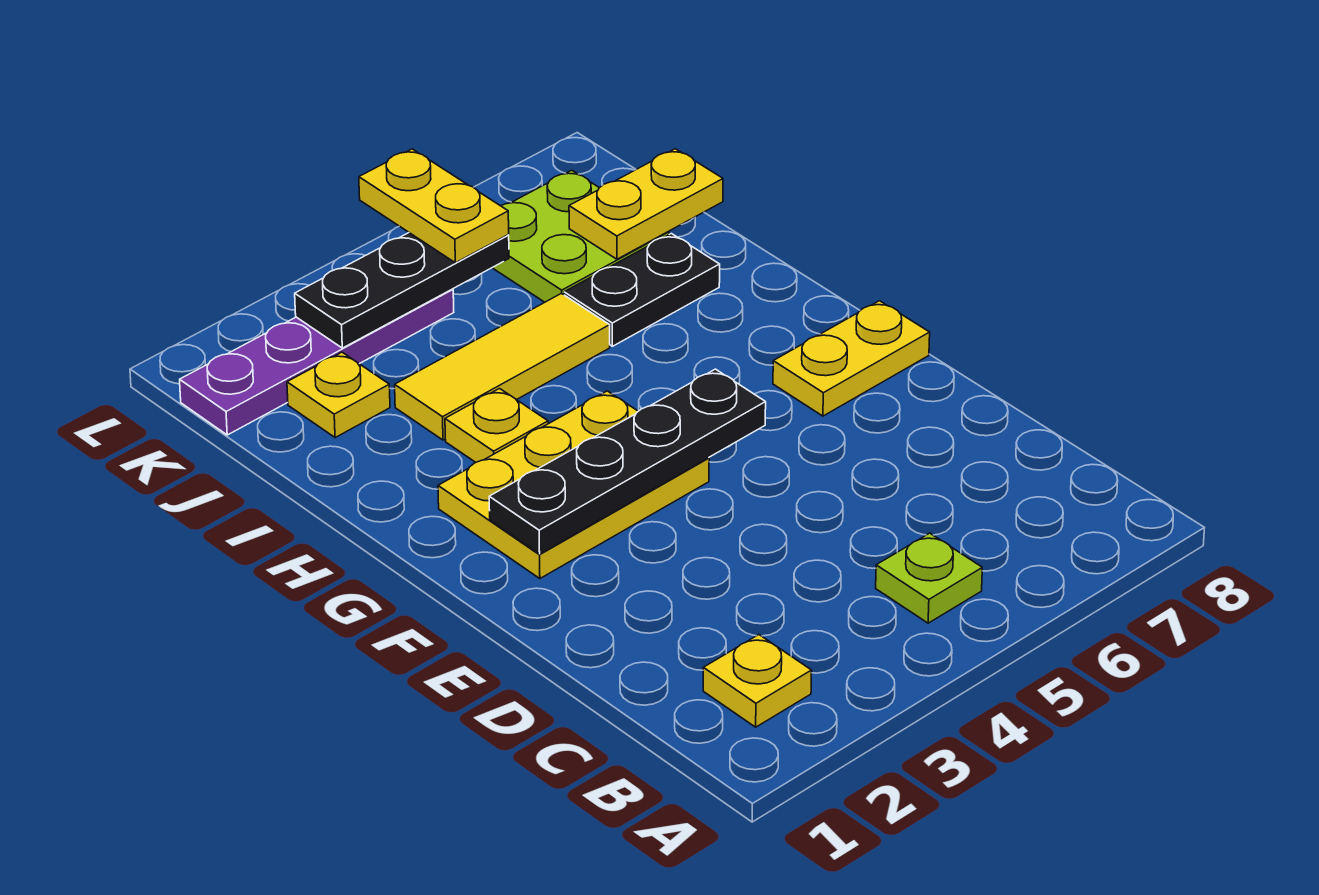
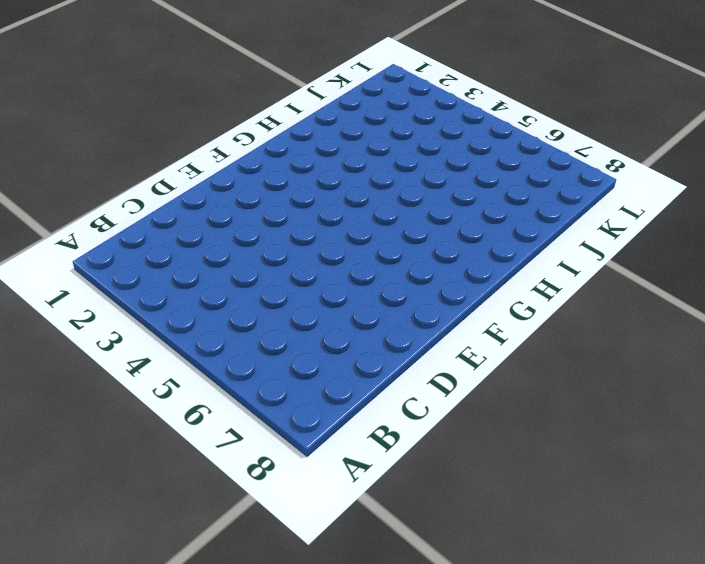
none -> yellow plate B2 level 1
none -> lime plate B5 level 1
none -> yellow plate F2:G4 level 1

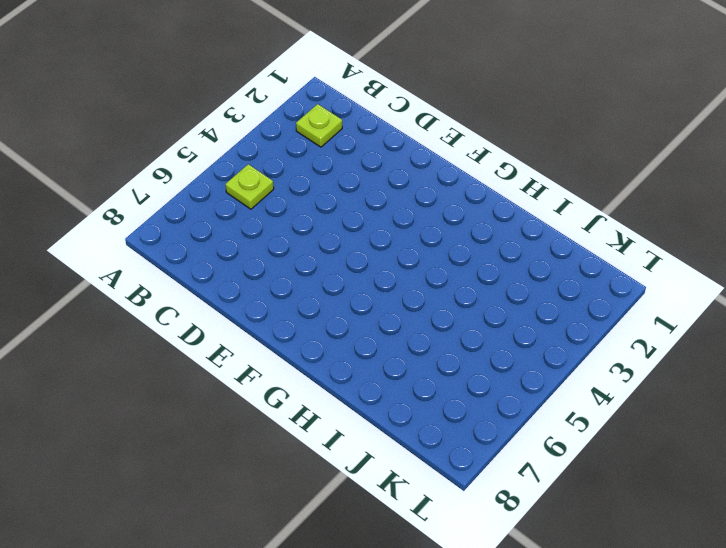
lime plate B2 level 1 -> yellow plate B2 level 1
none -> yellow plate F2:G4 level 1
none -> yellow plate F7:F8 level 1
none -> yellow plate H3 level 1

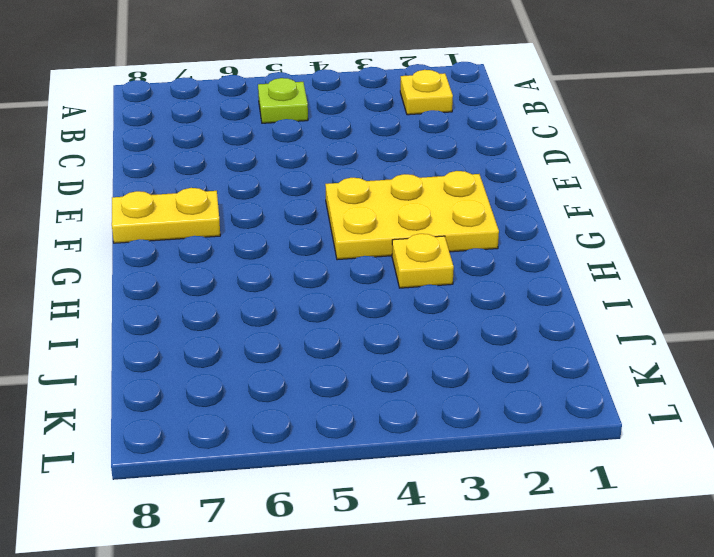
none -> yellow tile I3:I5 level 1
none -> black plate I6:I7 level 1
none -> yellow plate J2 level 1

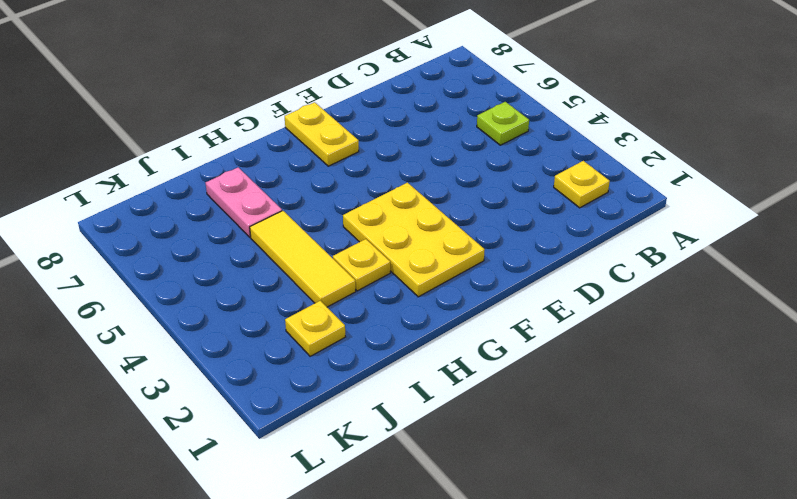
pink plate I6:I7 level 1 -> black plate I6:I7 level 1
none -> lime plate J6:K7 level 1
none -> purple plate K1:K4 level 1
none -> black plate F2:F5 level 2

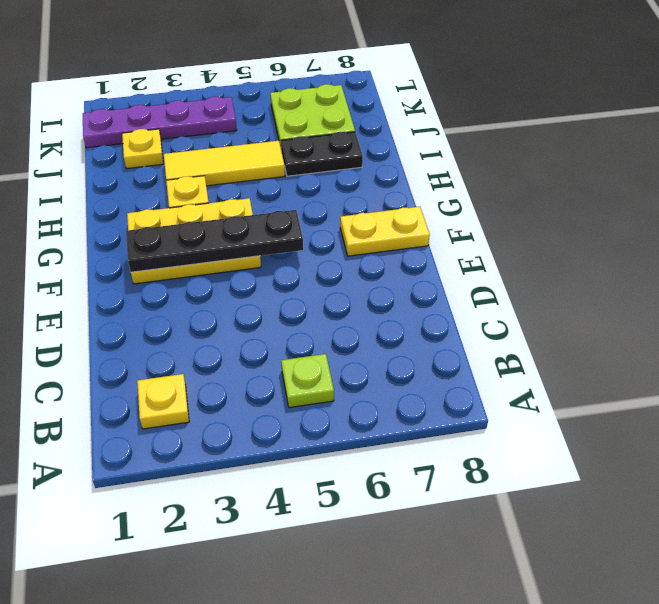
none -> yellow plate J7:J8 level 2
none -> black plate K3:K5 level 2
none -> yellow plate K5:L5 level 3

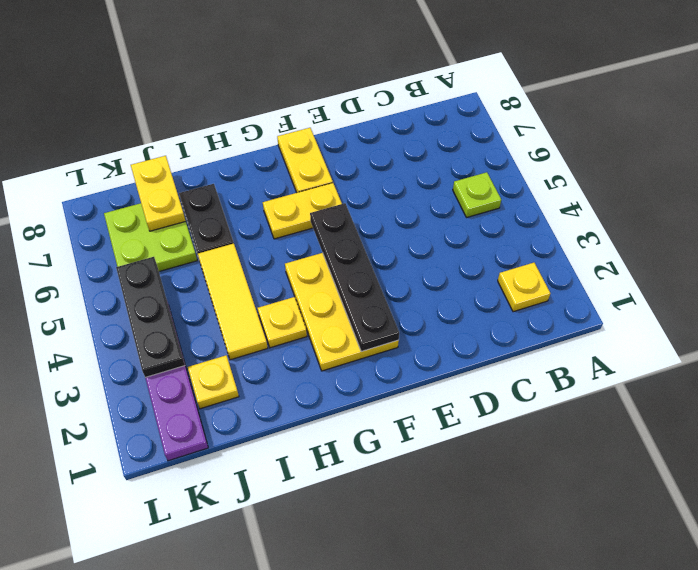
yellow plate F6:G6 level 1 -> yellow plate K5:L5 level 3

